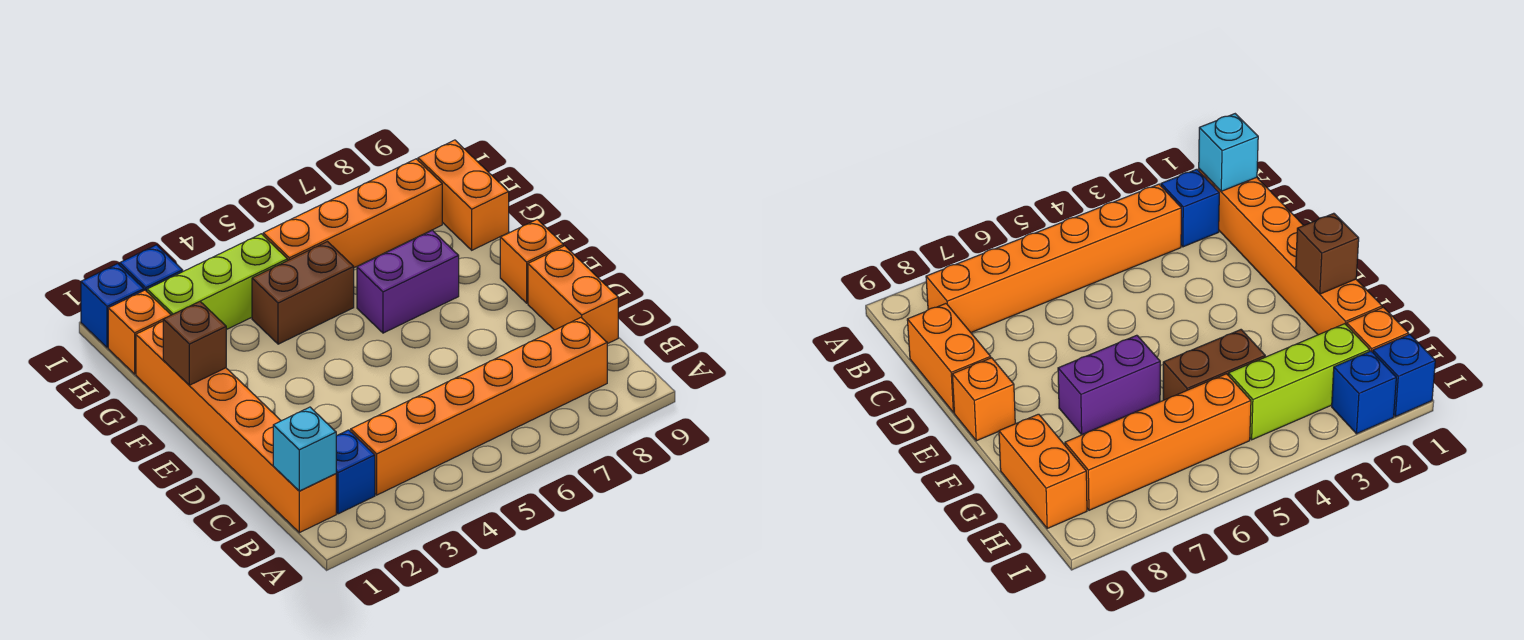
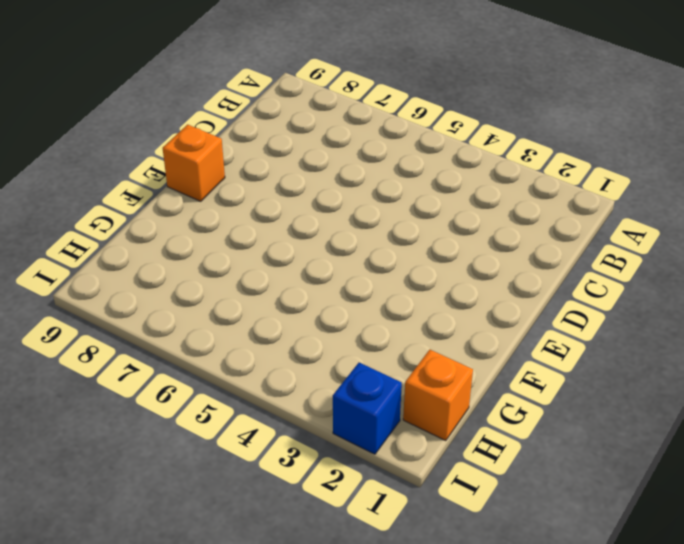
none -> orange brick B1:G1 level 1
none -> blue brick B2 level 1
none -> orange brick B3:B8 level 1

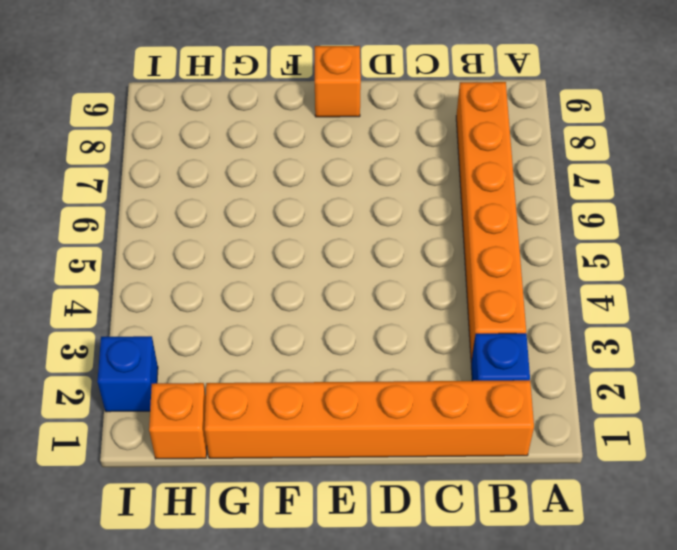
none -> orange brick C9:D9 level 1
none -> purple brick F6:F7 level 1
none -> brown brick G4:G5 level 1

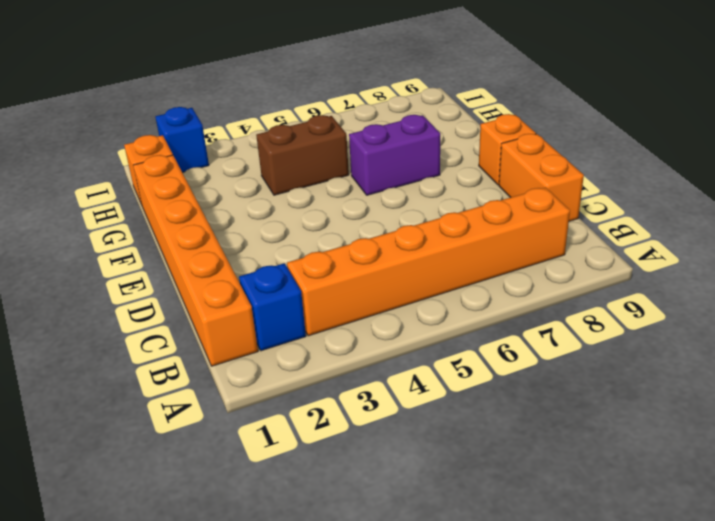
none -> orange brick G9:H9 level 1
none -> lime brick H2:H4 level 1
none -> orange brick H5:H8 level 1

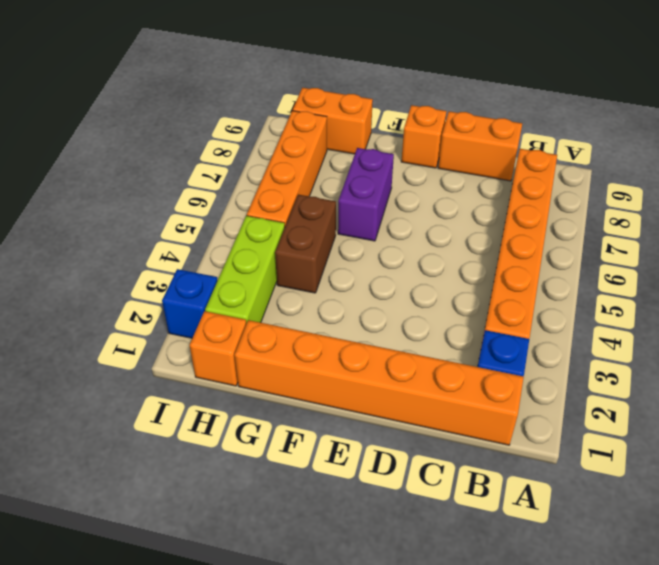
none -> blue brick I1 level 1
none -> cyan brick B1 level 2
none -> brown brick F1 level 2

